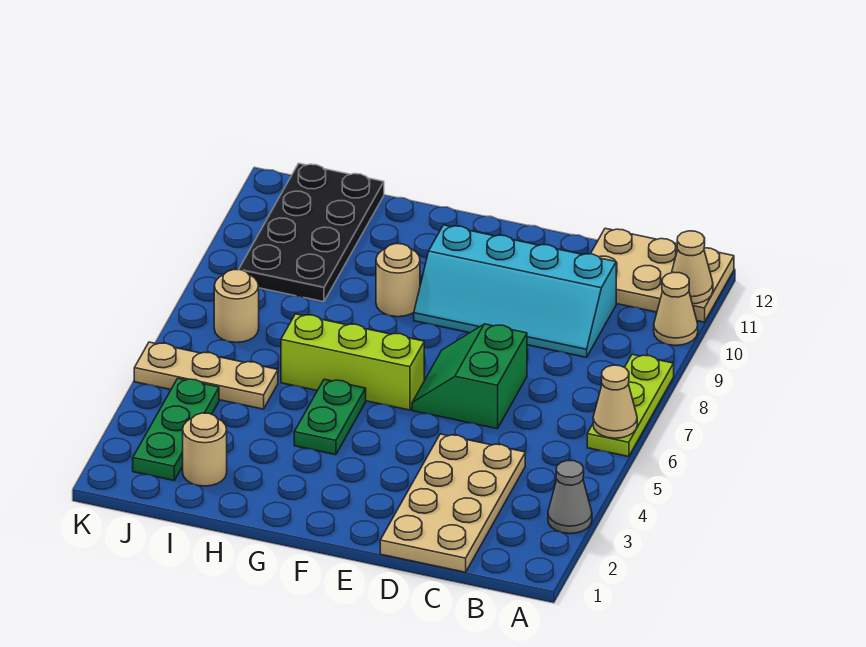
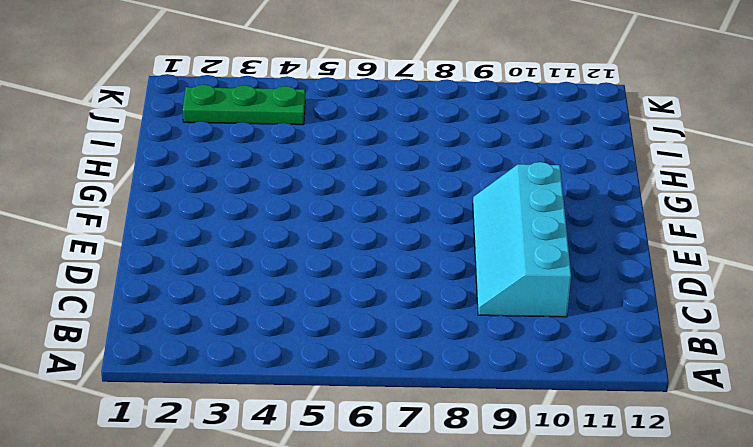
none -> grey cone A3 level 1
none -> lime plate A6:A8 level 1
none -> tan cone A10 level 1

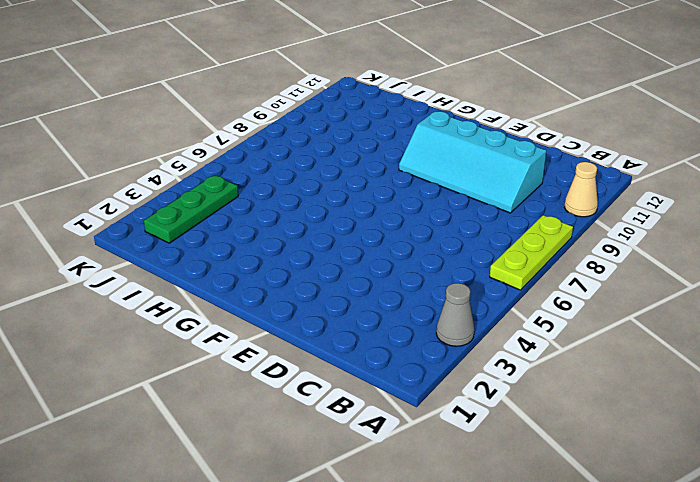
none -> tan plate A11:C12 level 1
none -> tan plate C1:D4 level 1
none -> green slope D6:E7 level 1 top D

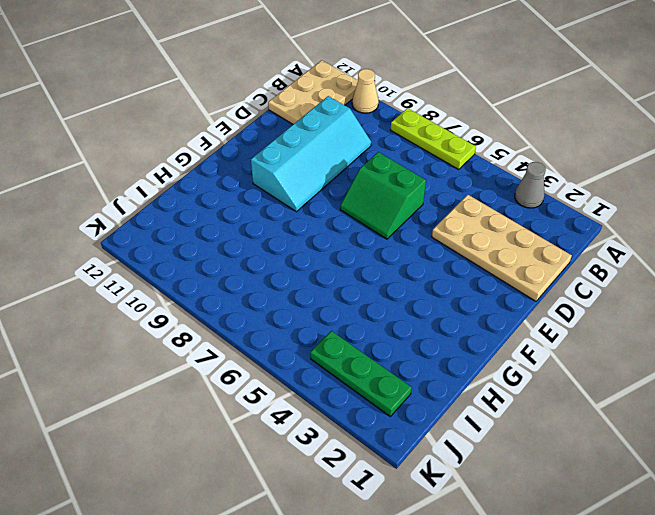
none -> lime brick F6:H6 level 1
none -> green plate G4:G5 level 1
none -> tan round brick G9 level 1

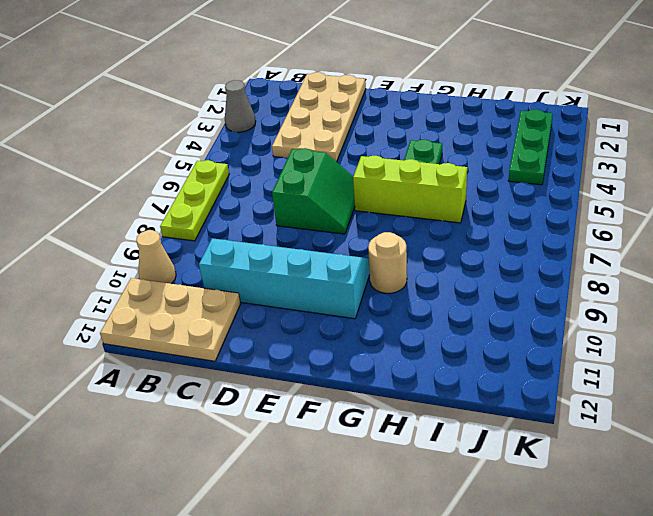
none -> tan round brick I2 level 1
none -> tan plate I5:K5 level 1
none -> black plate I9:J12 level 1

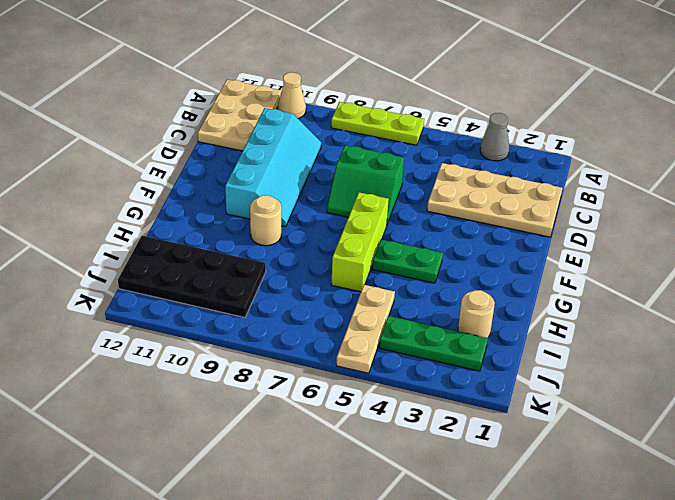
none -> tan round brick J7 level 1
none -> tan cone A6 level 2
none -> tan cone A11 level 2

